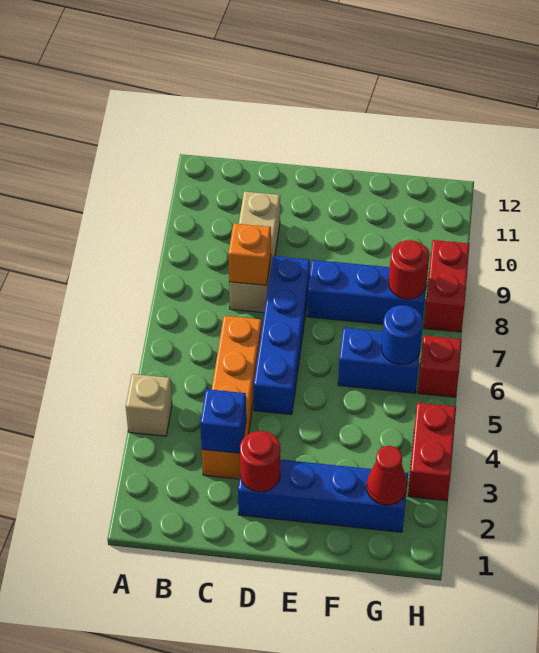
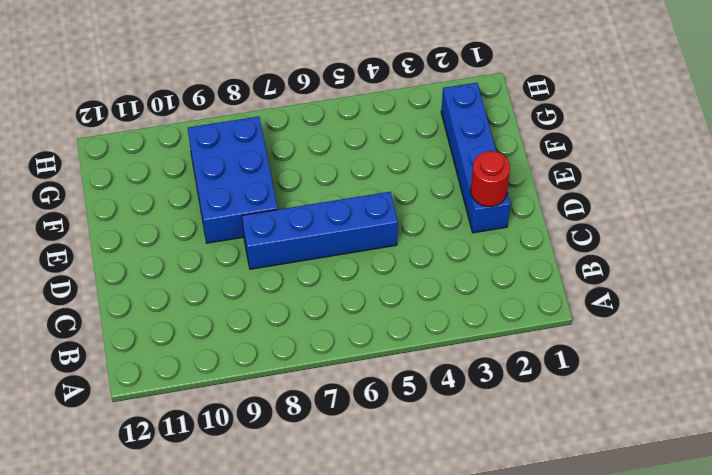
blue brick E8:G9 level 1 -> blue brick E8:G8 level 1
none -> tan brick A4 level 1
none -> orange brick C3:C6 level 1
none -> tan brick C8:C10 level 1

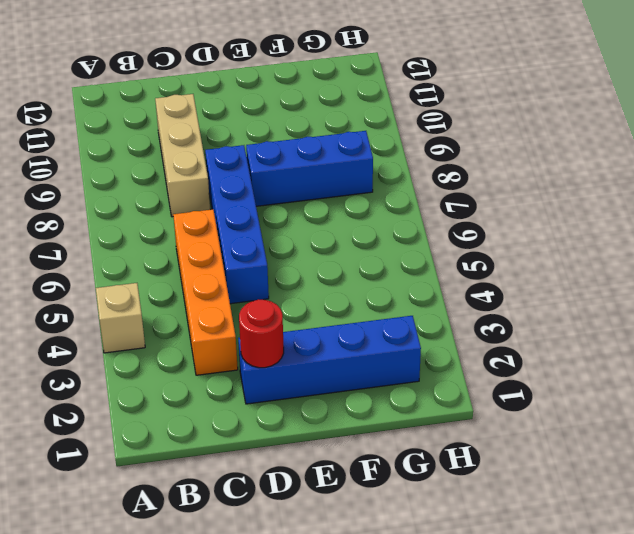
none -> blue brick F6:G6 level 1
none -> red brick H3:H4 level 1
none -> red brick H6 level 1

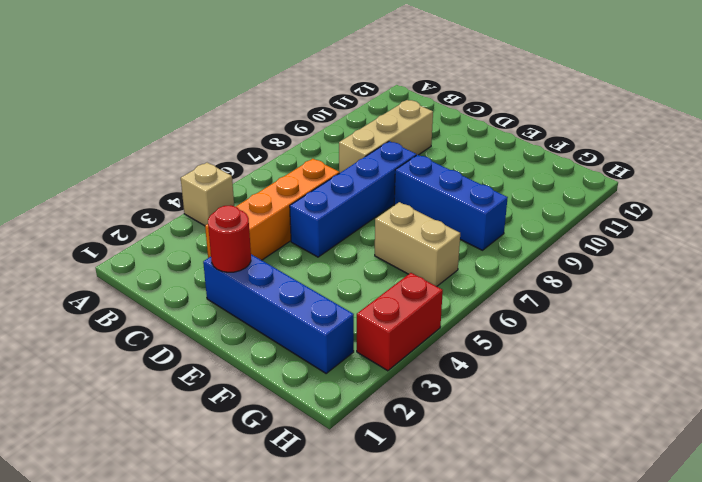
tan brick F6:G6 level 1 -> blue brick F6:G6 level 1
none -> red brick H6 level 1
none -> red brick H8:H9 level 1
none -> blue brick C3 level 2

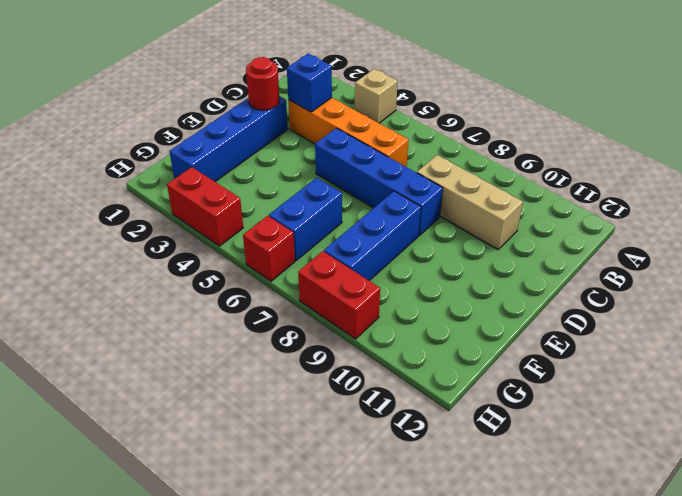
none -> orange brick C8 level 2
none -> red cone G2 level 2
none -> blue round brick G6 level 2

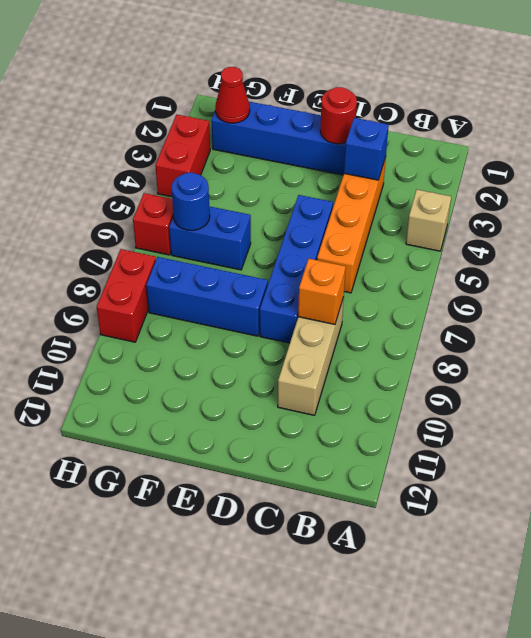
none -> red round brick G8 level 2

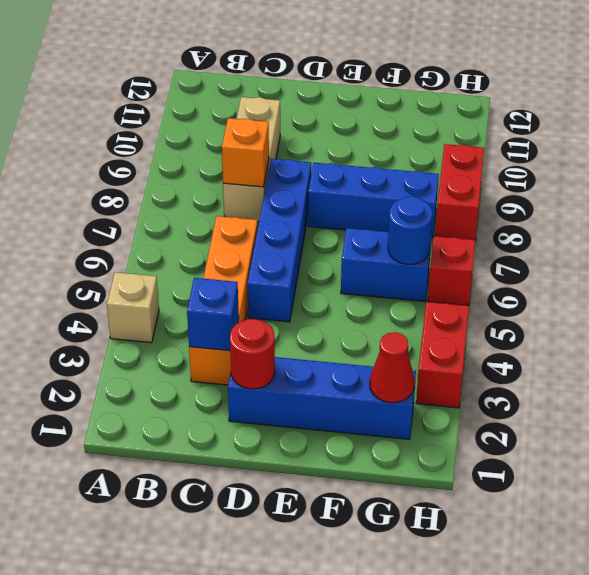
none -> red round brick G8 level 2

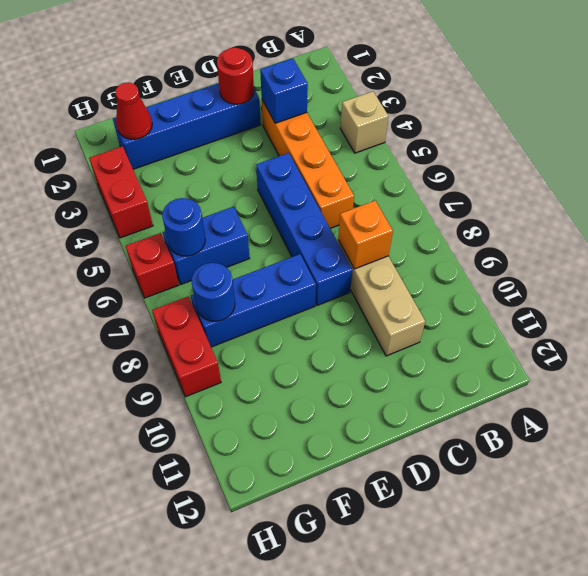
blue round brick G8 level 2 -> red round brick G8 level 2

